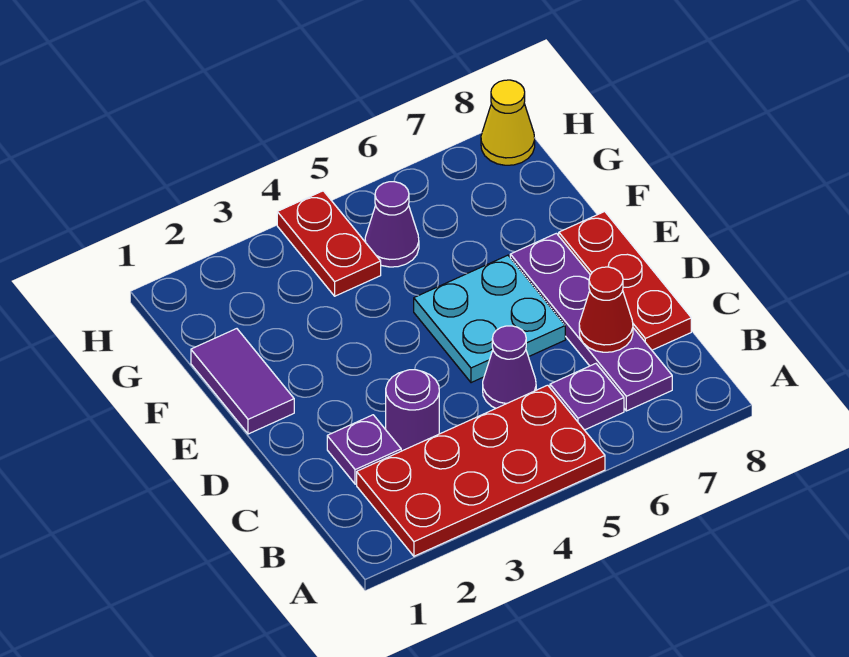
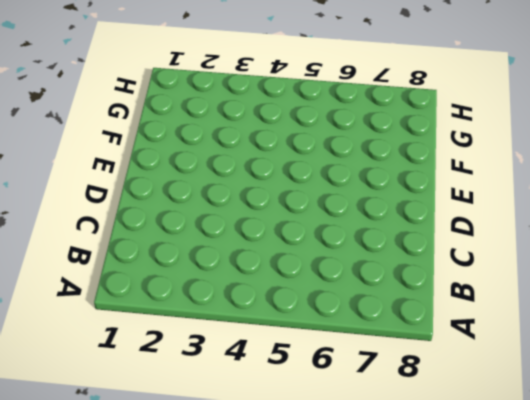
none -> red plate A2:B5 level 1
none -> purple plate B6 level 1
none -> purple plate B7:E7 level 1

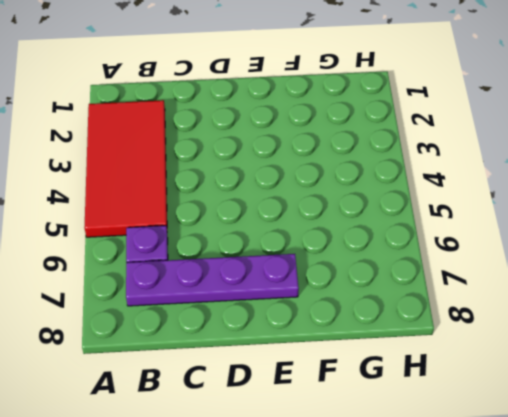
red tile A2:B5 level 1 -> red plate A2:B5 level 1
none -> purple plate C2 level 1
none -> purple round brick C3 level 1
none -> purple cone C5 level 1

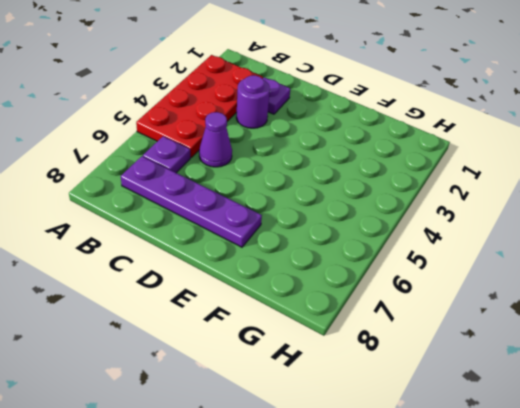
none -> red plate C8:E8 level 1
none -> cyan plate D5:E6 level 1
none -> purple tile E1:F1 level 1

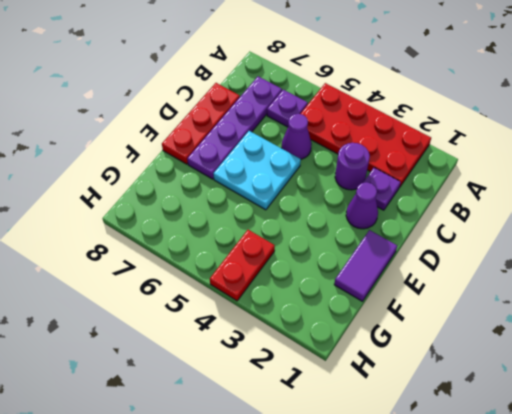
purple cone D2 level 1 -> purple cone G5 level 1
none -> yellow cone H8 level 1
none -> red cone C7 level 2

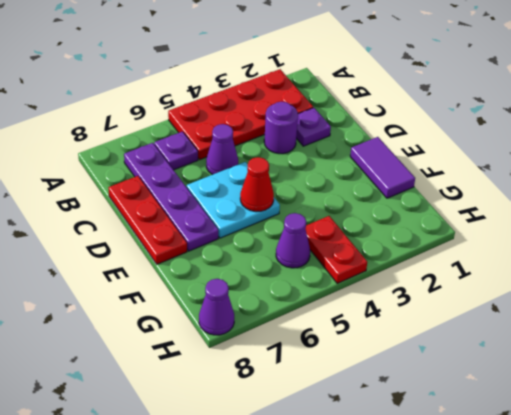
red cone E5 level 2 -> red cone C7 level 2
purple cone H8 level 1 -> yellow cone H8 level 1

